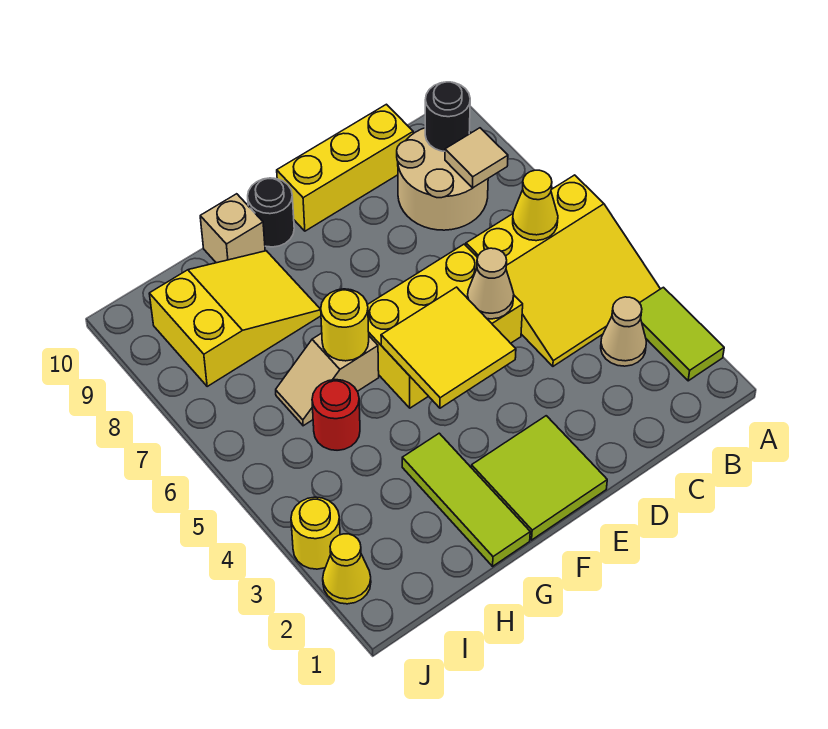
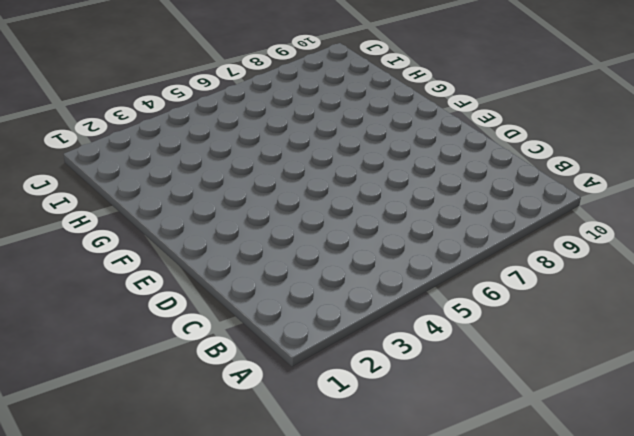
none -> lime tile A2:A3 level 1
none -> yellow slope A4:C6 level 1 top 6
none -> tan cone B3 level 1

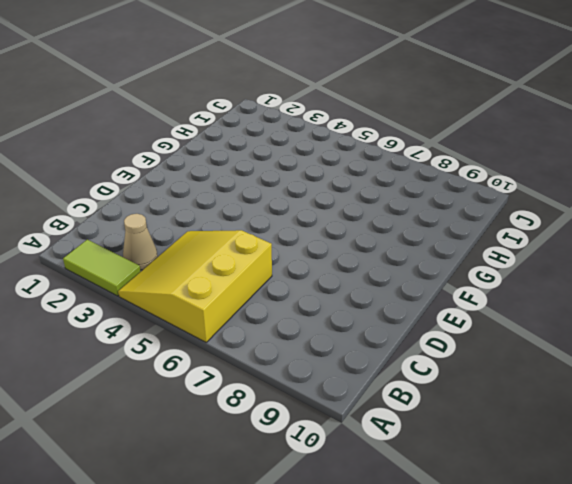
none -> tan round brick B8:C9 level 1
none -> yellow brick C10:E10 level 1
none -> yellow brick D5:F6 level 1

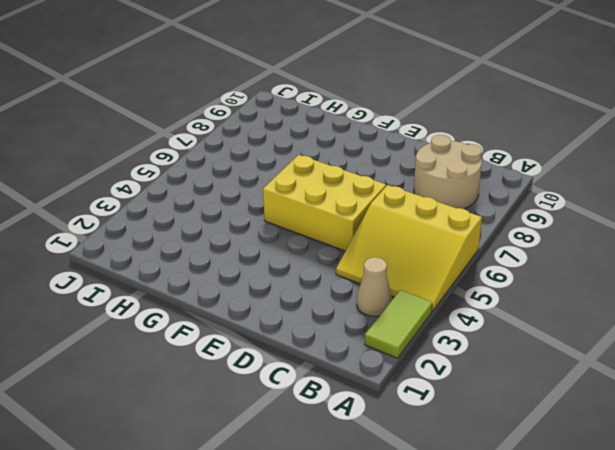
none -> yellow brick C10:E10 level 1
none -> lime tile E1:F2 level 1
none -> black round brick F10 level 1

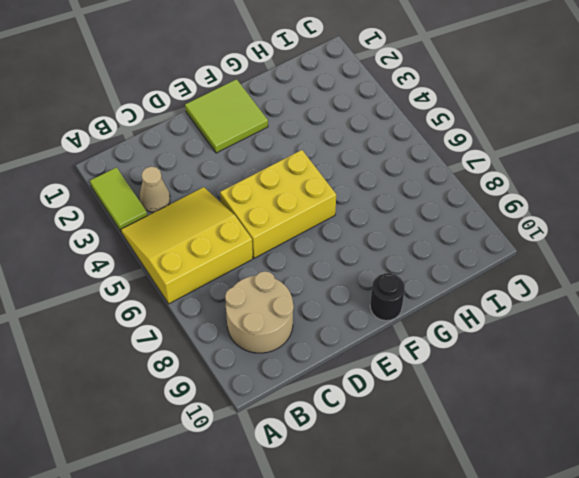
none -> yellow brick C10:E10 level 1
none -> lime tile G1:G3 level 1
none -> tan slope G6:H6 level 1 top G

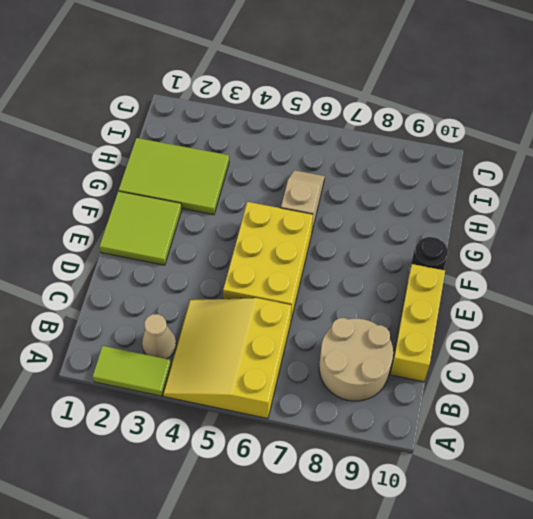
lime tile G1:H3 level 1 -> lime tile G1:G3 level 1
none -> yellow slope G8:I9 level 1 top I
none -> tan brick G10 level 1
none -> red round brick H5 level 1

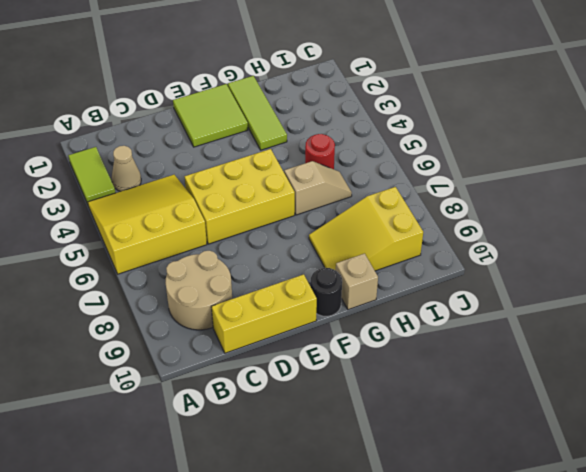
none -> yellow cone J2 level 1
none -> yellow round brick J3 level 1
none -> yellow cone B6 level 2

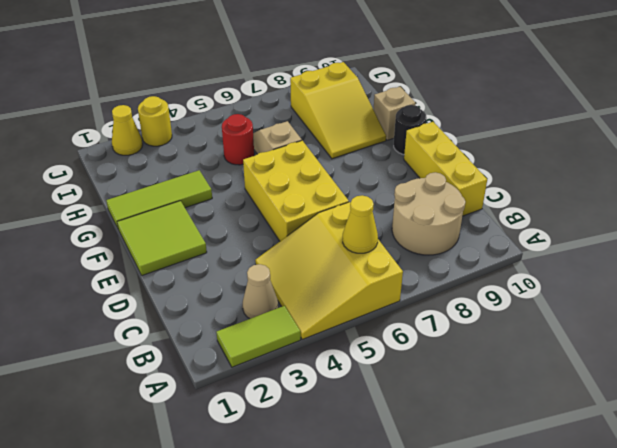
none -> tan tile B8 level 2
none -> black round brick B9 level 2
none -> tan cone D5 level 2

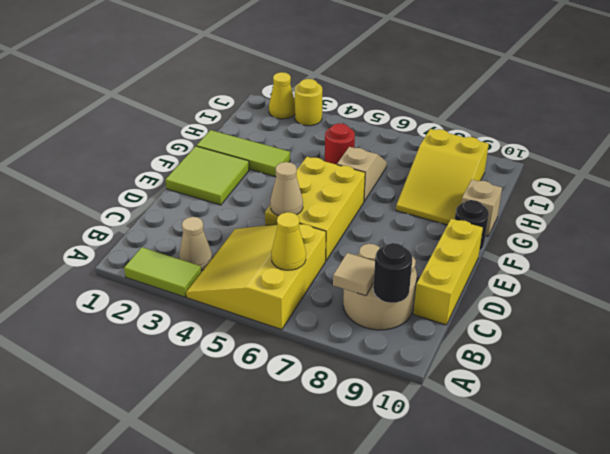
none -> yellow tile E4:F5 level 2
none -> yellow round brick G6 level 2

